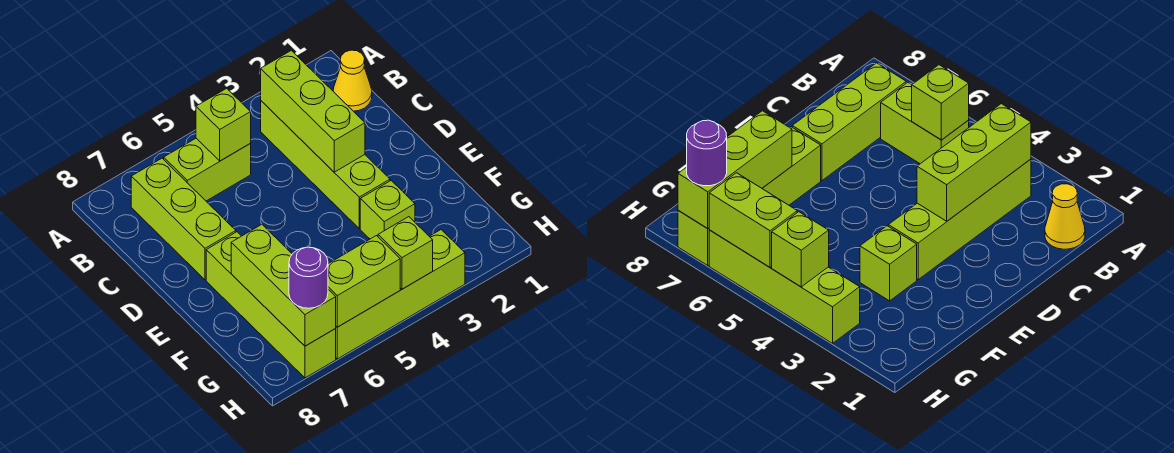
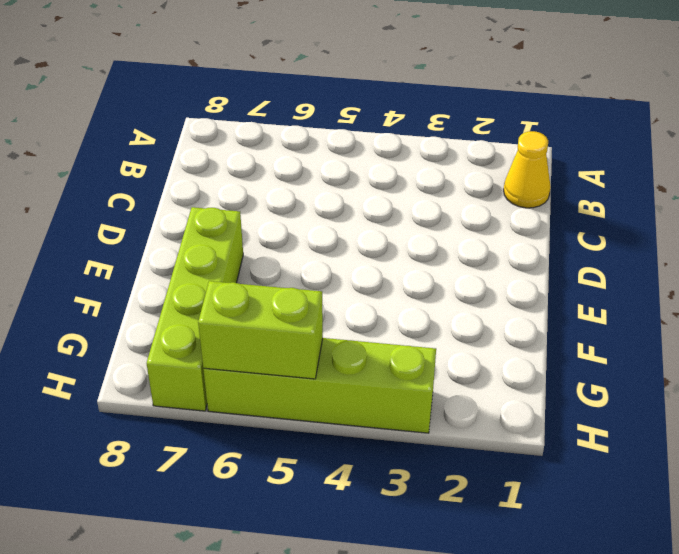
none -> lime brick B3:E3 level 1
none -> lime brick B5:B6 level 1
none -> lime brick B7:D7 level 1

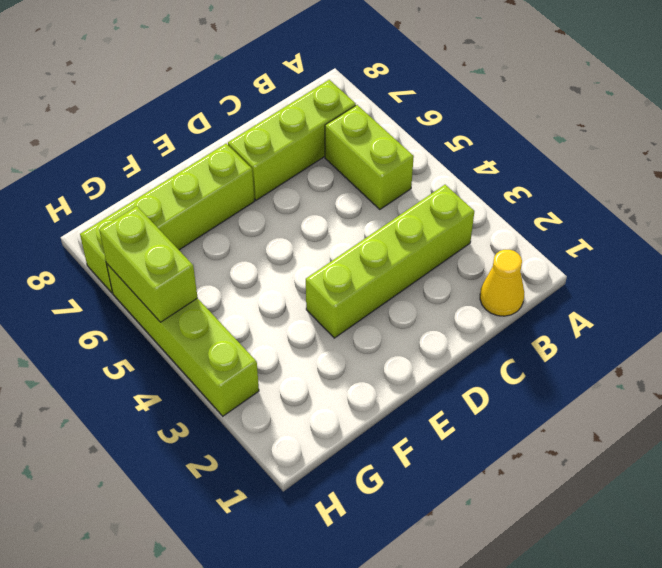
none -> lime brick F3 level 1
none -> lime brick B3:D3 level 2
none -> lime brick B5 level 2

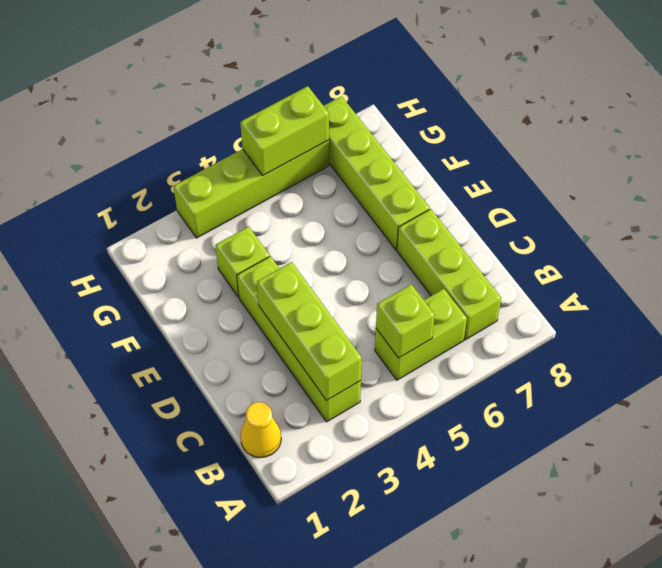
none -> lime brick F7:H7 level 2
none -> lime brick H4 level 2
none -> purple round brick H7 level 3

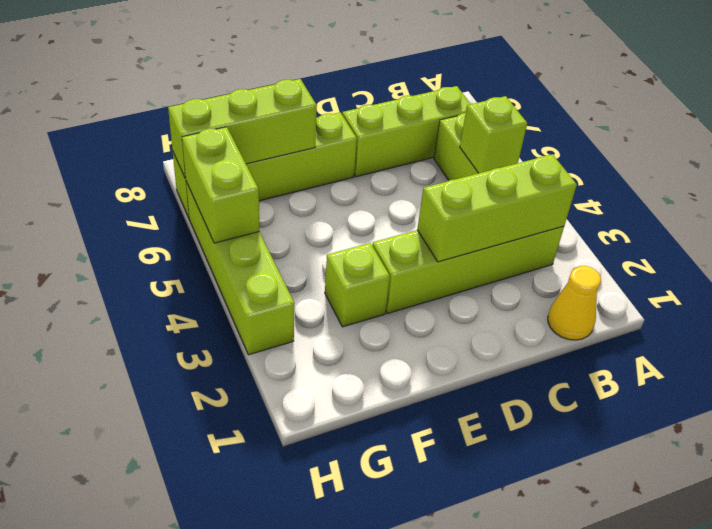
none -> lime brick H4 level 2
none -> purple round brick H7 level 3

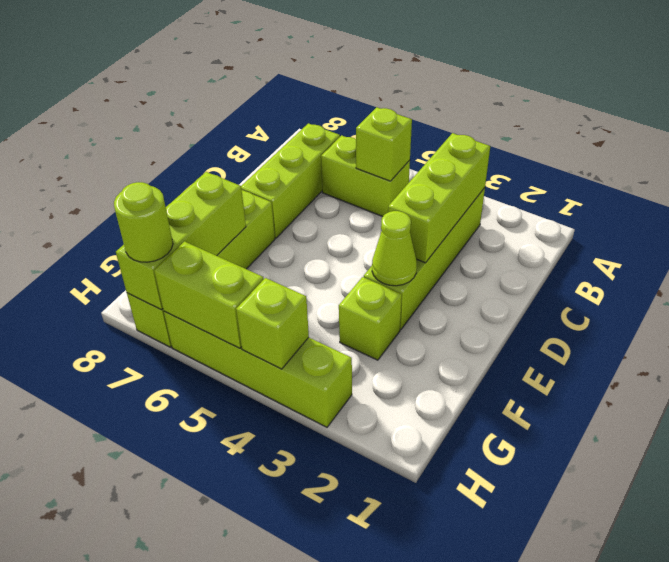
lime cone E3 level 2 -> none
lime round brick H7 level 3 -> purple round brick H7 level 3
none -> yellow cone B1 level 1

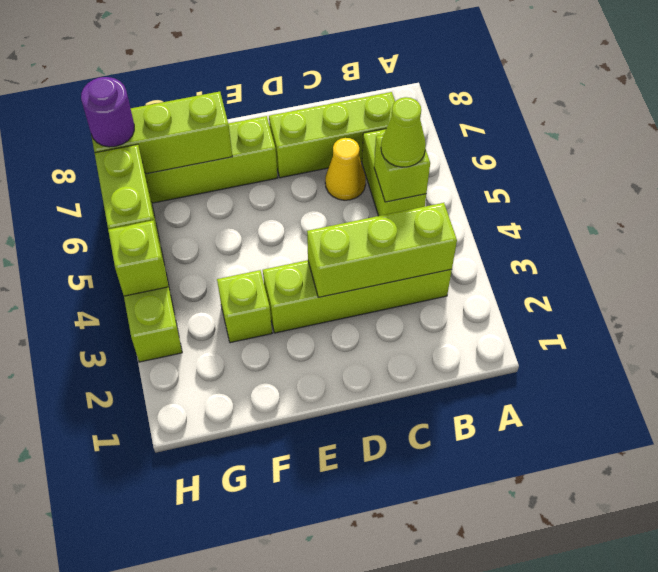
lime cone B5 level 3 -> none
yellow cone C6 level 1 -> yellow cone B1 level 1

